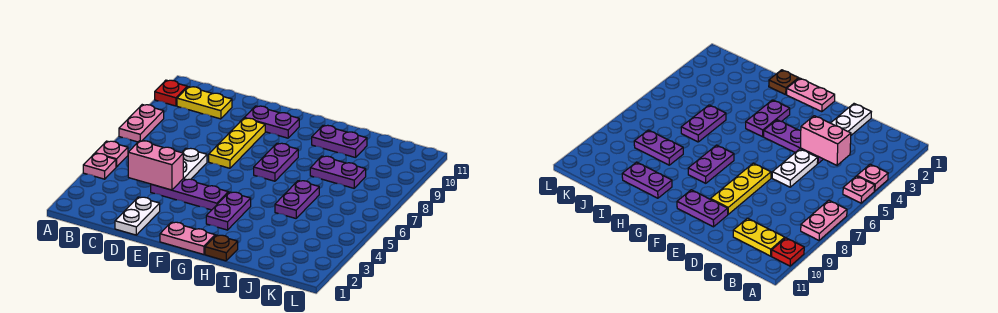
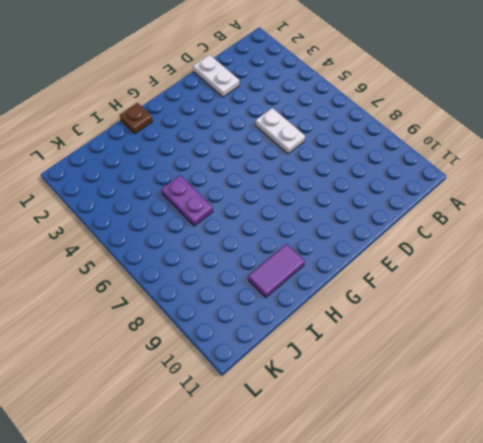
purple tile H10:I10 level 1 -> purple plate H10:I10 level 1
none -> pink plate A4 level 1
none -> pink plate A5 level 1
none -> pink plate A7:A8 level 1

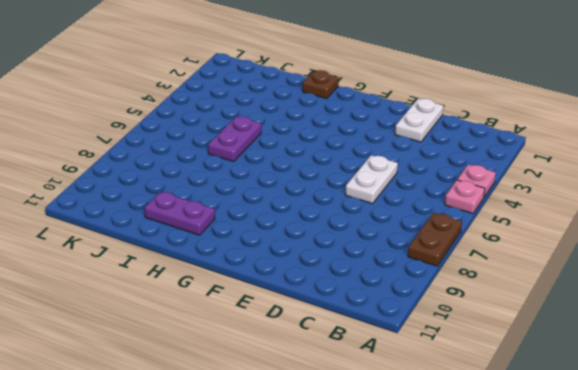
brown plate A7:A8 level 1 -> pink plate A7:A8 level 1
none -> red plate A10 level 1
none -> yellow plate B10:C10 level 1
none -> purple plate D4:F4 level 1

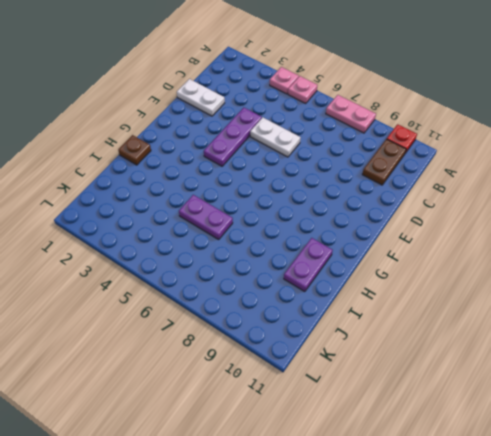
brown plate B10:C10 level 1 -> yellow plate B10:C10 level 1
none -> yellow plate E7:E9 level 1
none -> purple plate E10:F10 level 1
none -> pink plate F1:G1 level 1

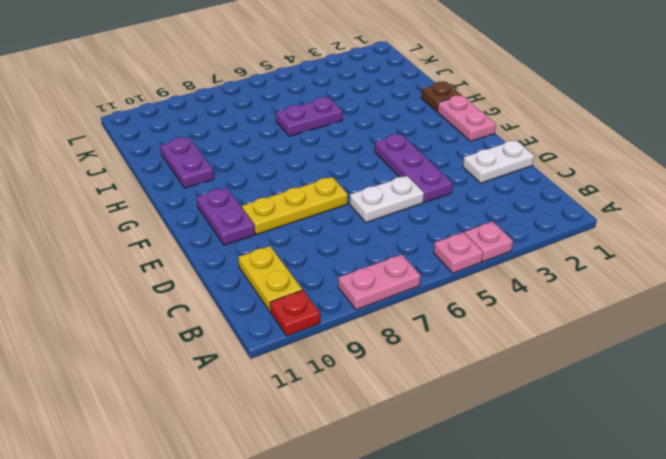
none -> purple plate G3:G4 level 1
none -> purple plate G7:G8 level 1
none -> purple plate I8:J8 level 1

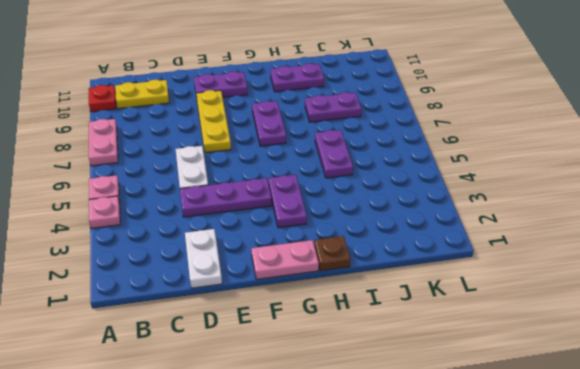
none -> pink brick C4:D4 level 2

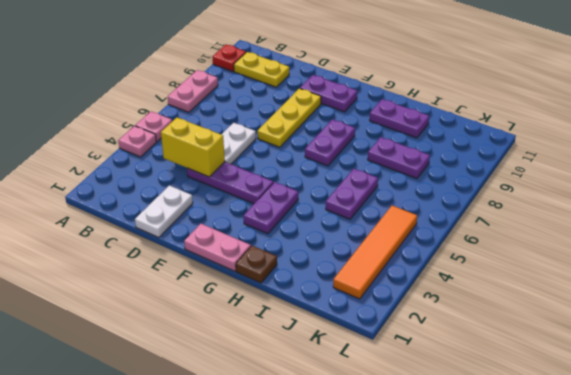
yellow brick C4:D4 level 2 -> pink brick C4:D4 level 2
orange tile K2:K5 level 1 -> none

